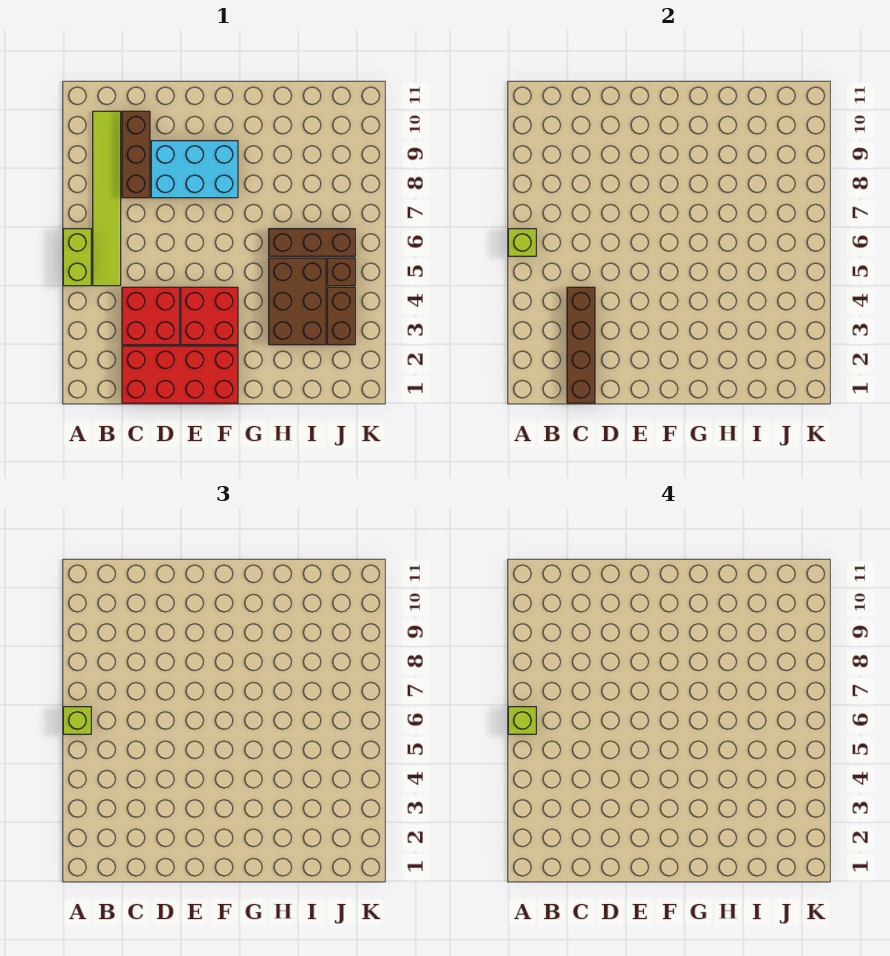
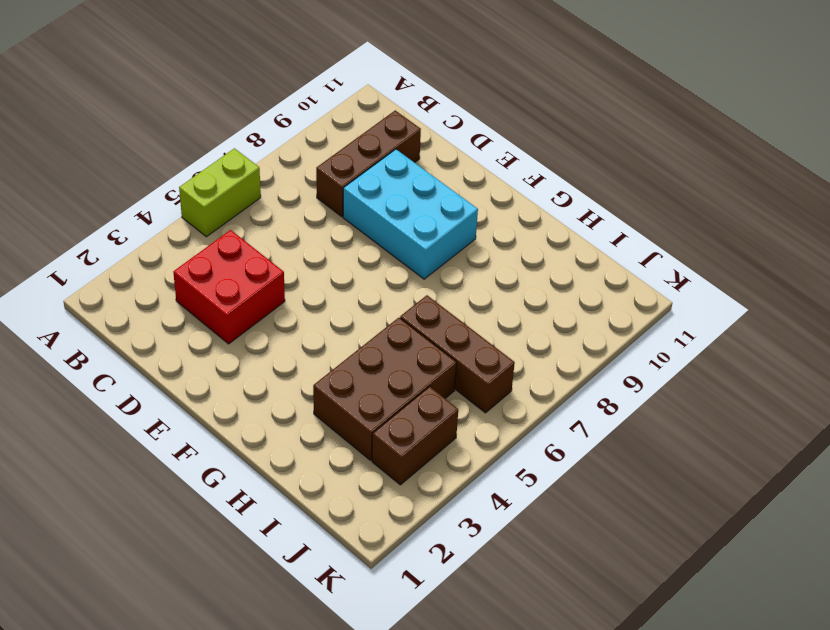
none -> lime tile B5:B10 level 1
none -> red brick C1:F2 level 1
none -> red brick E3:F4 level 1

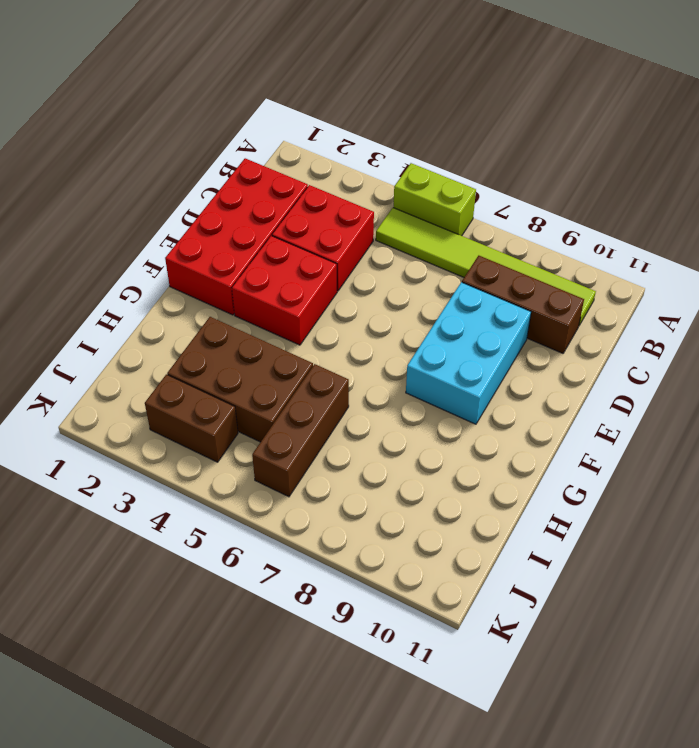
none -> brown brick J5 level 1
none -> lime brick A6 level 2
none -> brown brick C1:C4 level 2

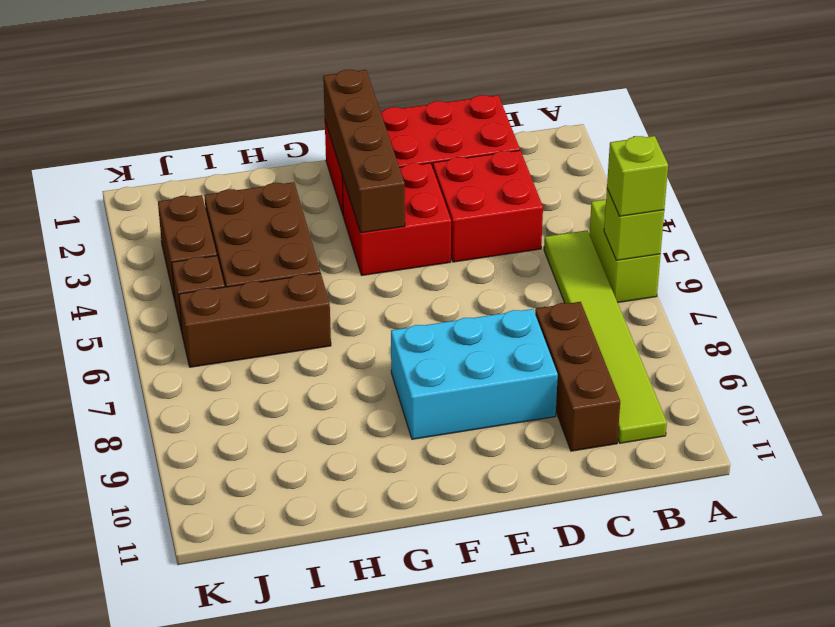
brown brick F1:F4 level 2 -> brown brick C1:C4 level 2
none -> lime brick A6 level 4

